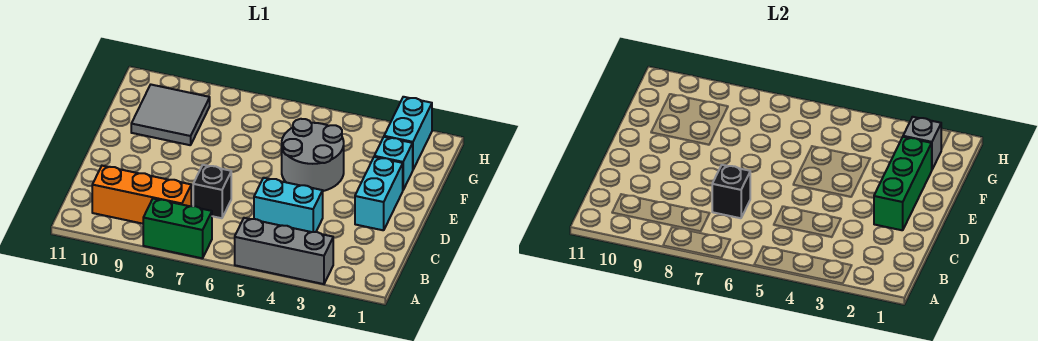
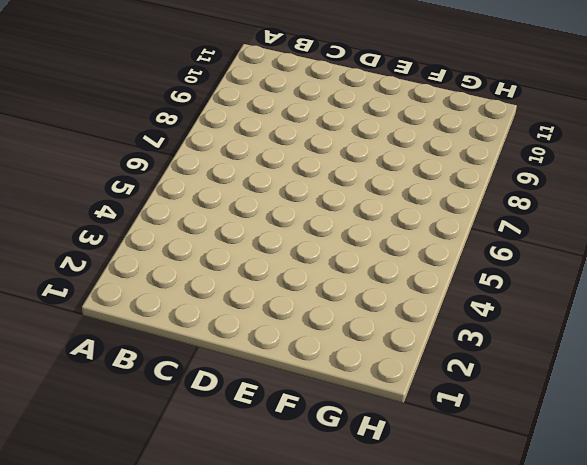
none -> grey brick A3:A5 level 1
none -> green brick A7:A8 level 1
none -> orange brick B8:B10 level 1

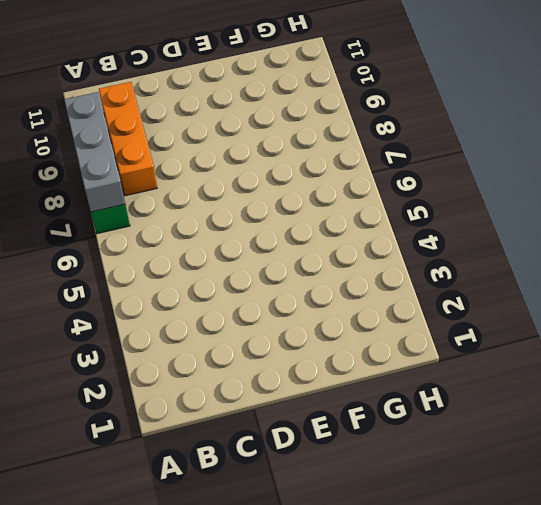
grey brick A7:A9 level 2 -> grey brick A3:A5 level 1
none -> cyan brick C4:C5 level 1
none -> black brick C7 level 1
none -> cyan brick D2:E2 level 1

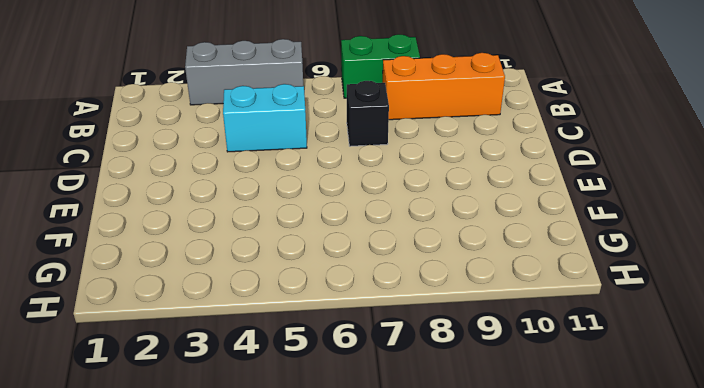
none -> cyan brick D2:E2 level 1
none -> grey round brick E4:F5 level 1
none -> cyan brick F2 level 1

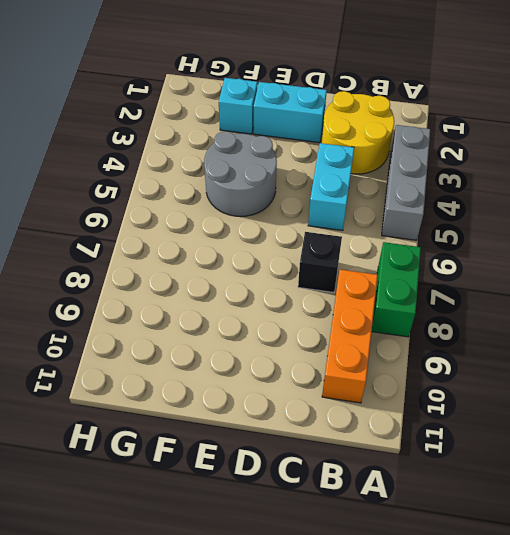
yellow round brick B2:C3 level 1 -> none
none -> grey tile F9:G10 level 1
none -> cyan brick G2:H2 level 1
none -> black brick C7 level 2

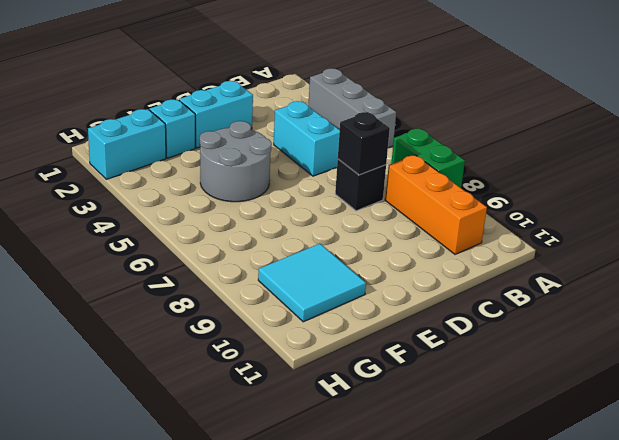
cyan tile F9:G10 level 1 -> grey tile F9:G10 level 1
none -> green brick D2:F2 level 2
none -> grey brick G2 level 2

